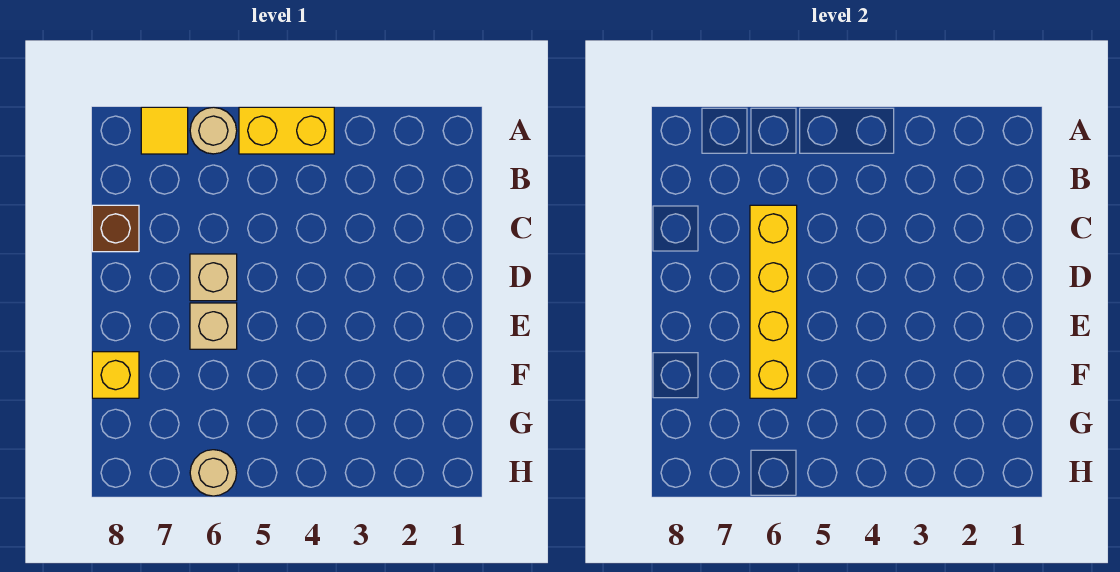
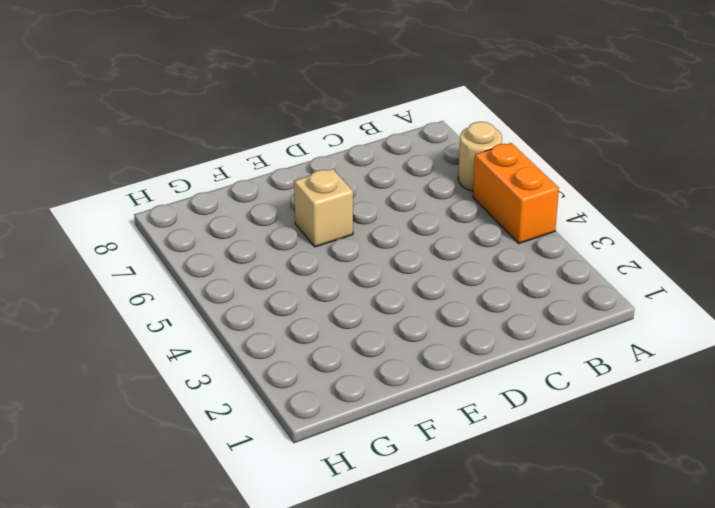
orange brick A4:A5 level 1 -> yellow brick A4:A5 level 1
none -> yellow tile A7 level 1
none -> brown brick C8 level 1

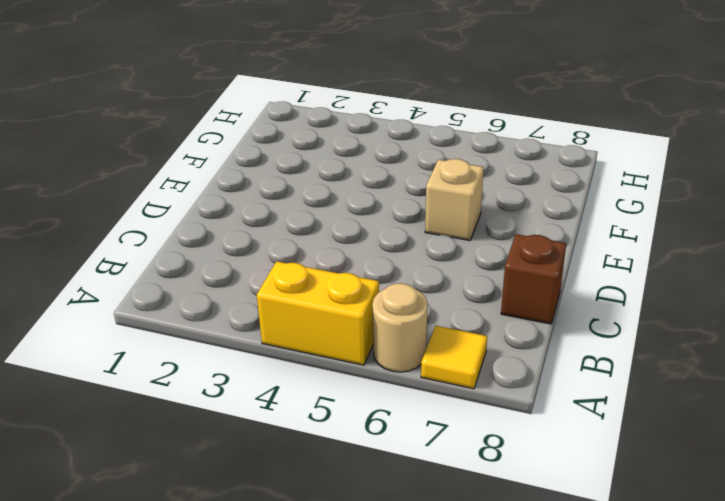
none -> tan brick D6 level 1
none -> yellow brick F8 level 1

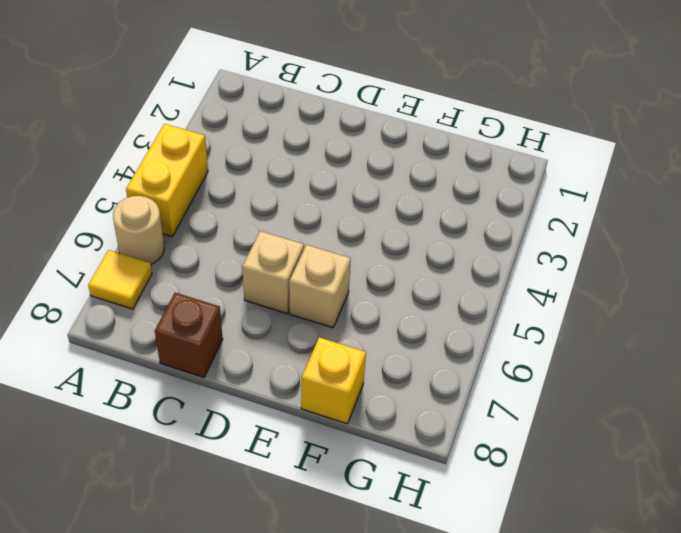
none -> tan round brick H6 level 1
none -> yellow brick C6:F6 level 2

